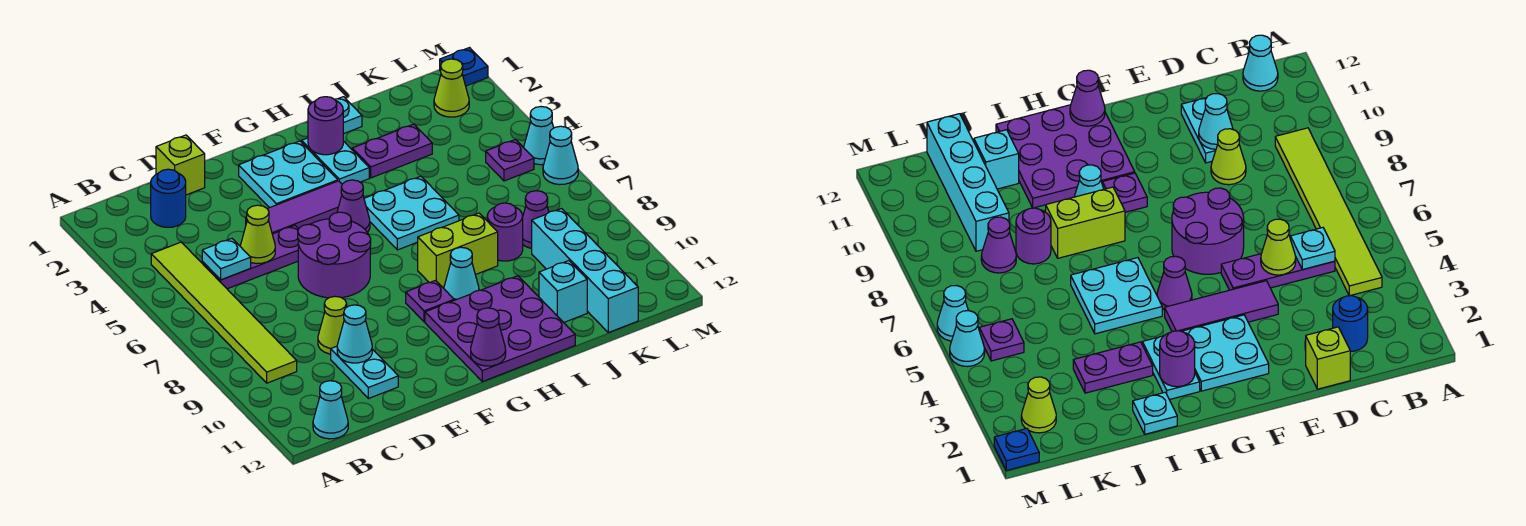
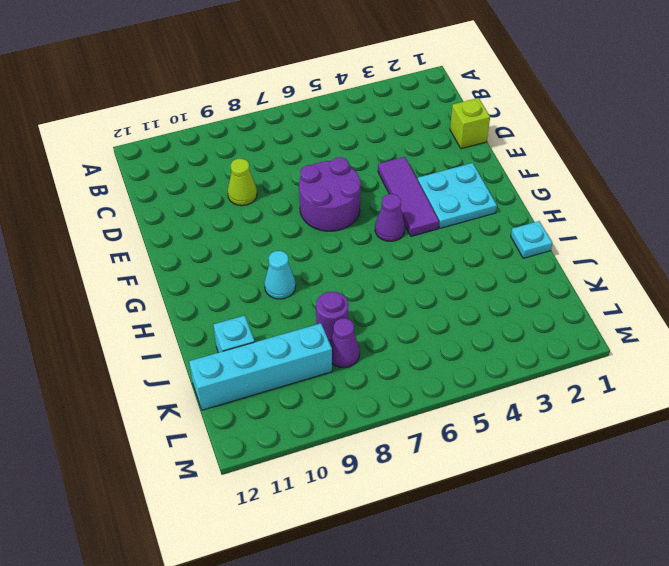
none -> lime tile B4:B9 level 1
none -> cyan cone B12 level 1
none -> blue round brick C2 level 1
none -> purple plate C5:E5 level 1

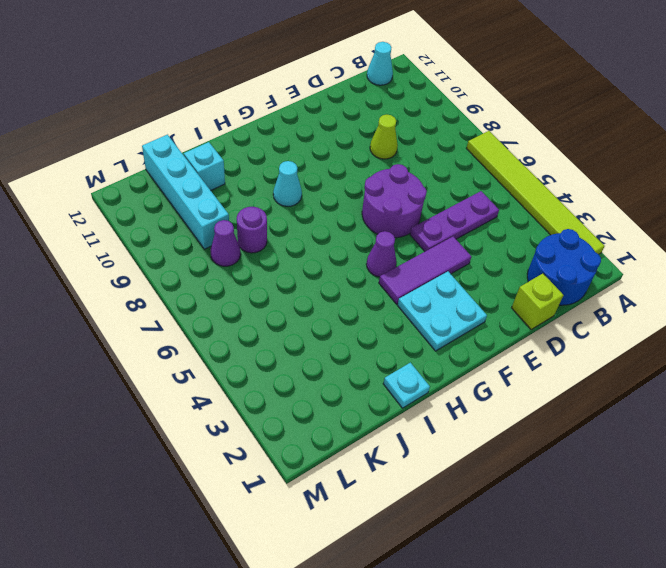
lime tile A2:A7 level 1 -> lime tile B4:B9 level 1
blue round brick B1:C2 level 1 -> blue round brick C2 level 1
none -> cyan plate D10:D11 level 1
none -> purple plate G9 level 1
none -> purple plate G10:I12 level 1
none -> cyan plate H2:H3 level 1

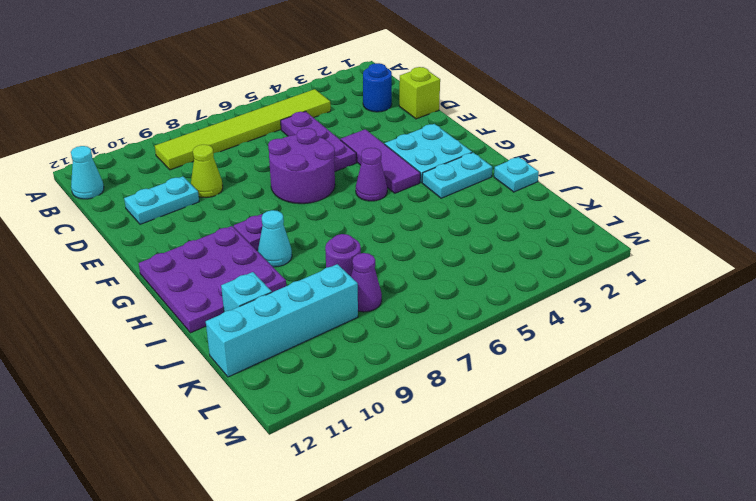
none -> cyan plate H5:I6 level 1
none -> lime brick H8:I8 level 1
none -> purple plate I3:J3 level 1
none -> lime cone L2 level 1

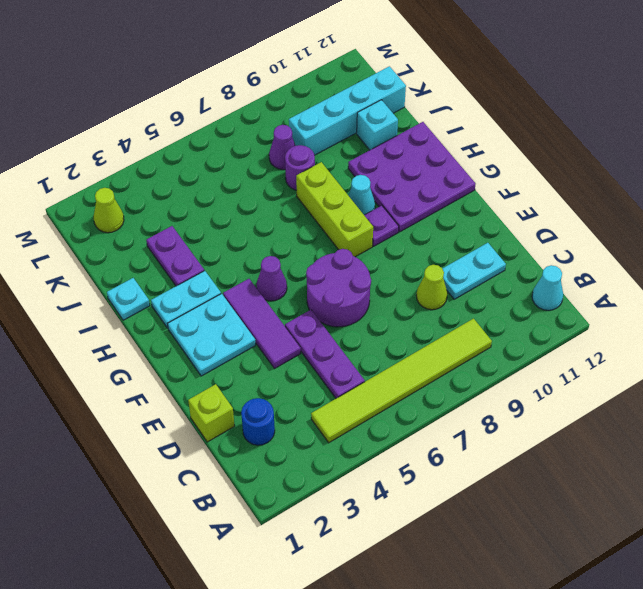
lime brick G8:I8 level 1 -> lime brick H8:I8 level 1
none -> cyan plate H5:I6 level 1
none -> purple plate L5 level 1
none -> blue plate M1 level 1
none -> cyan cone M5 level 1

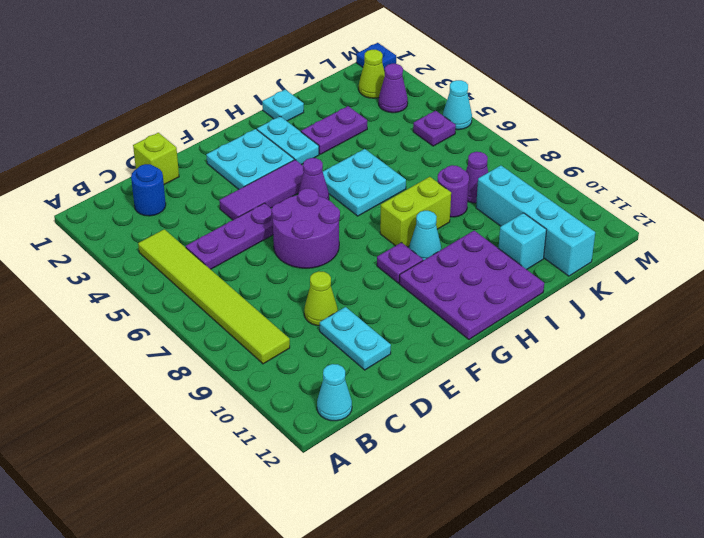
purple cone L3 level 1 -> purple cone G12 level 2
none -> cyan cone M6 level 1
none -> cyan plate C5 level 2
none -> lime cone D5 level 2
none -> cyan cone D10 level 2

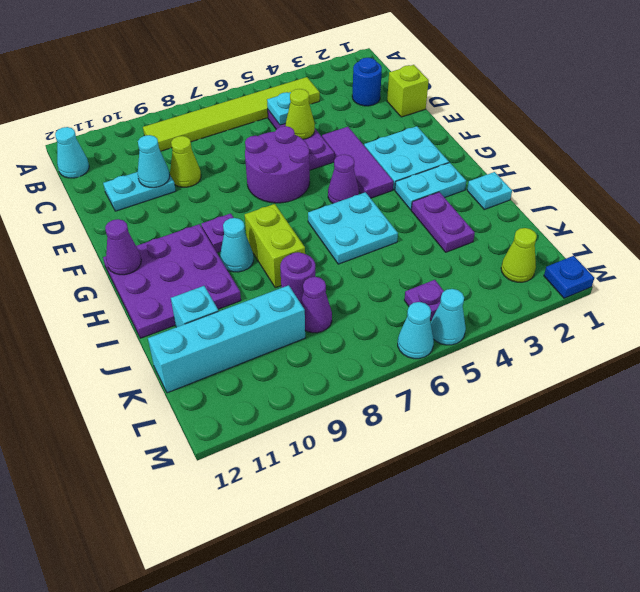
none -> purple round brick H2 level 2

